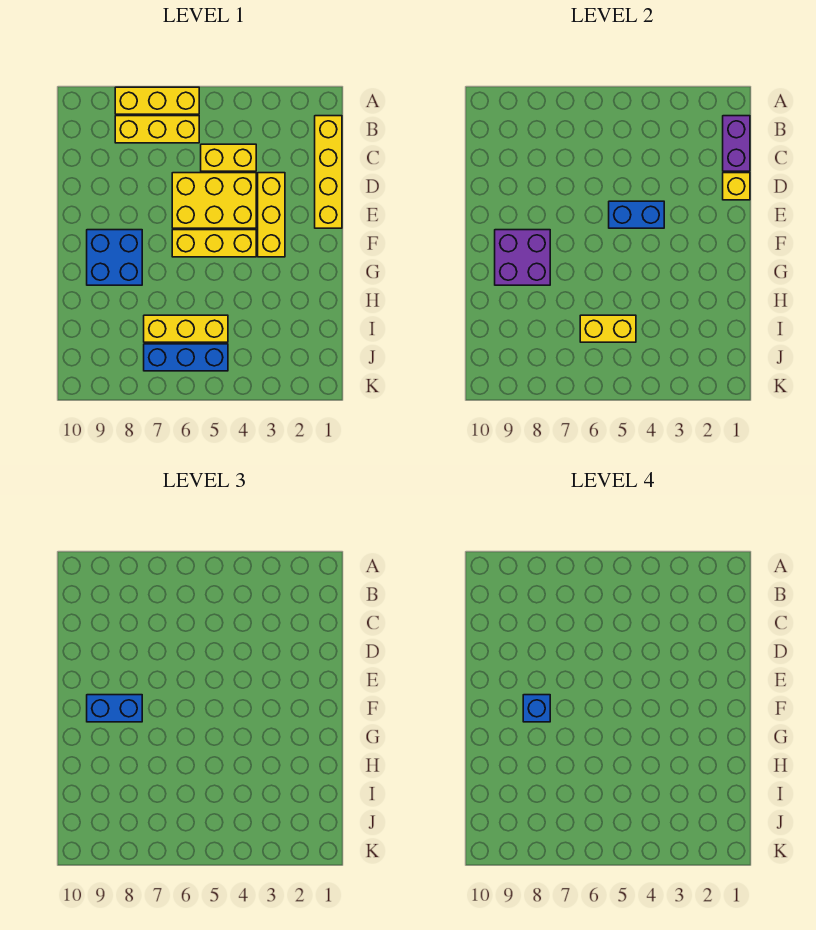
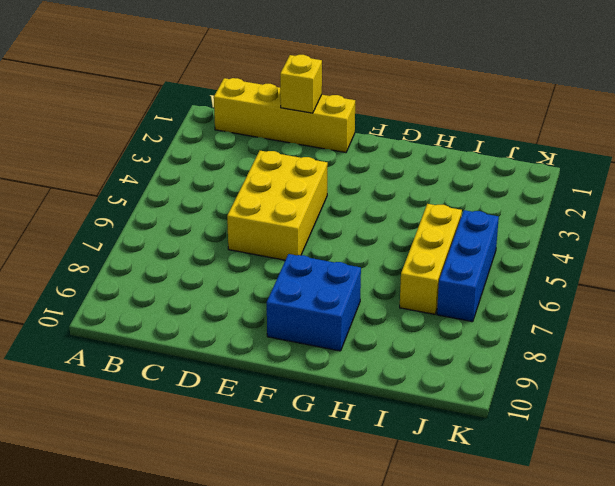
none -> yellow brick A6:A8 level 1
none -> yellow brick B6:B8 level 1
none -> yellow brick C4:C5 level 1

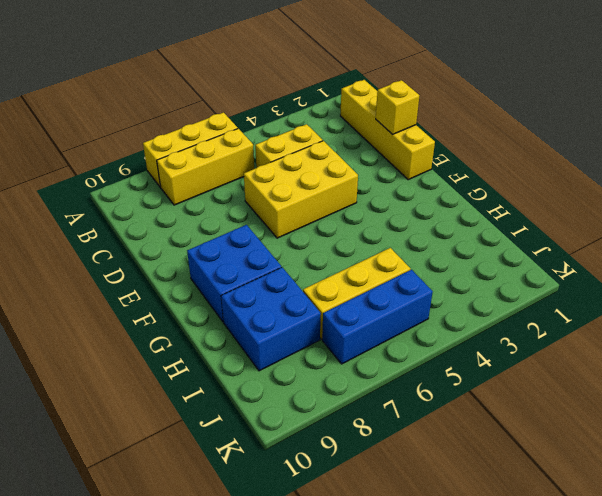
blue brick H8:I9 level 1 -> none
none -> yellow brick D3:F3 level 1
none -> yellow brick F4:F6 level 1
none -> purple brick B1:C1 level 2

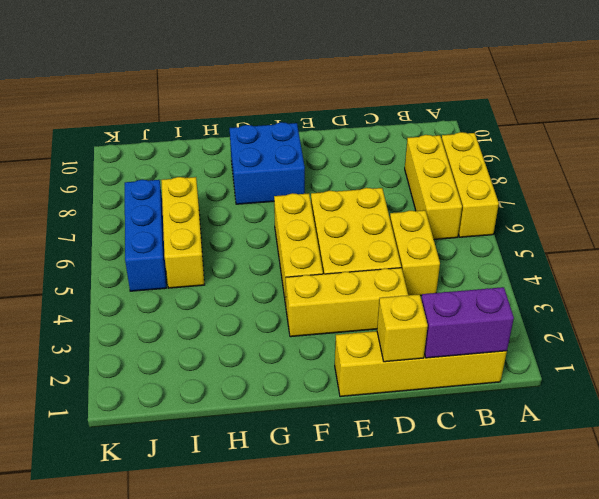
none -> blue brick E4:E5 level 2
none -> purple brick F8:G9 level 2
none -> yellow brick I5:I6 level 2

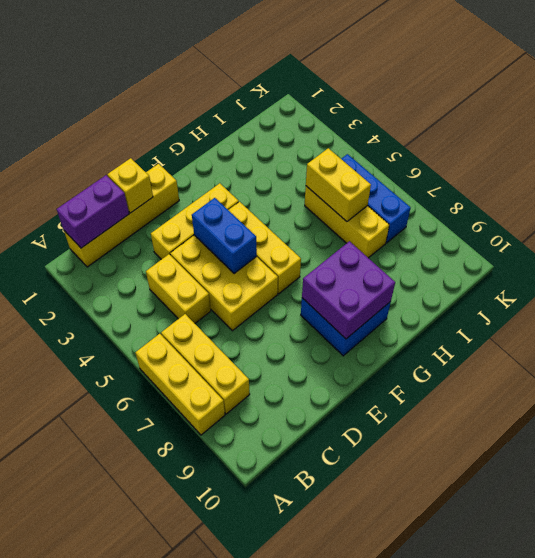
none -> blue brick F8:F9 level 3
none -> blue brick F8 level 4

